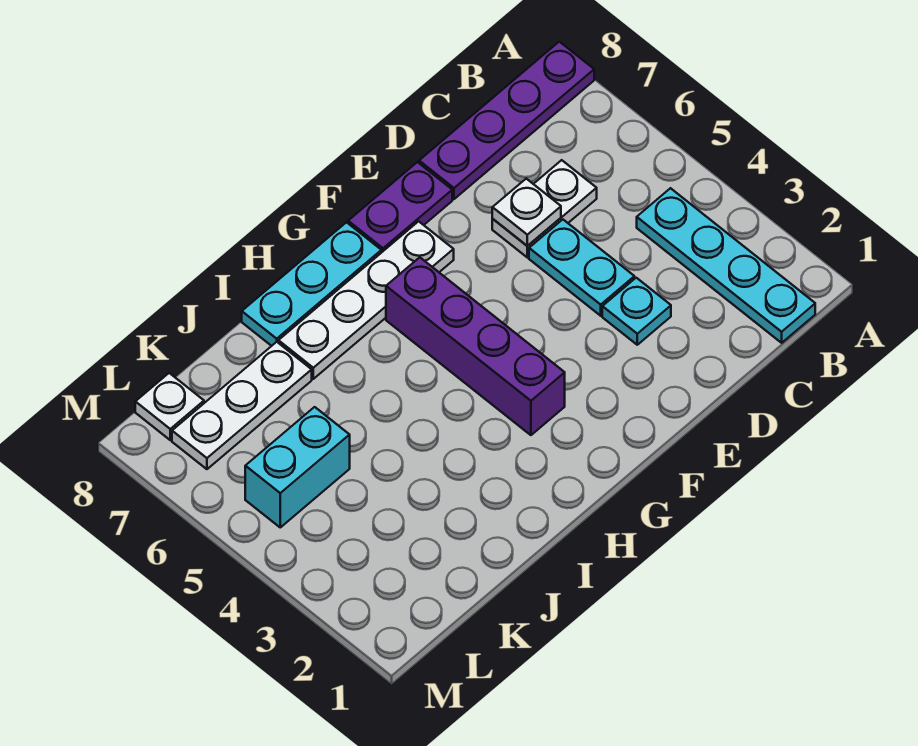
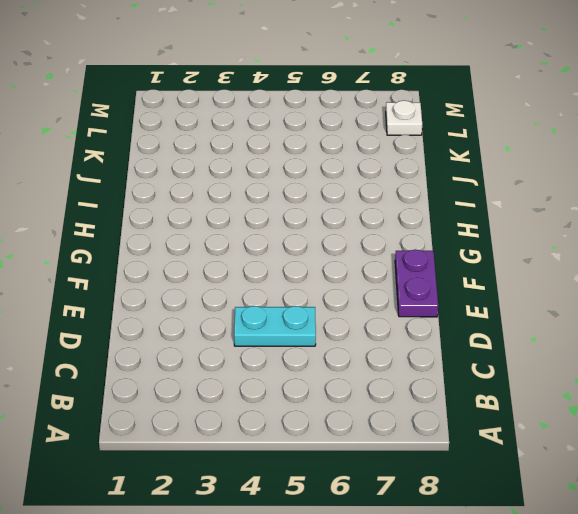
none -> purple plate A8:D8 level 1
none -> cyan plate B1:B4 level 1
none -> white plate C6:D6 level 1

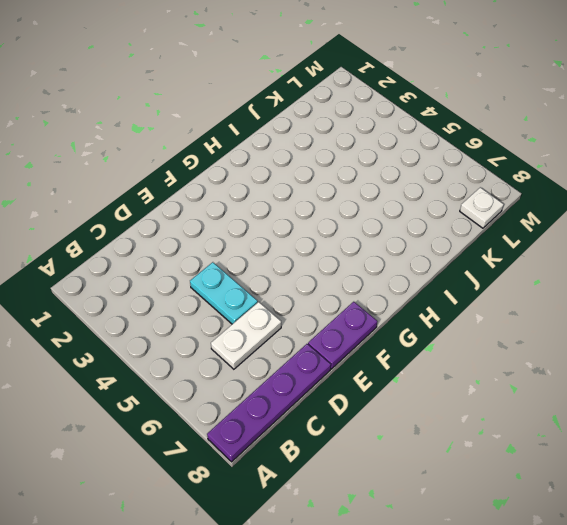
none -> cyan plate B1:B4 level 1
none -> cyan plate D3 level 1
none -> white plate F7:I7 level 1

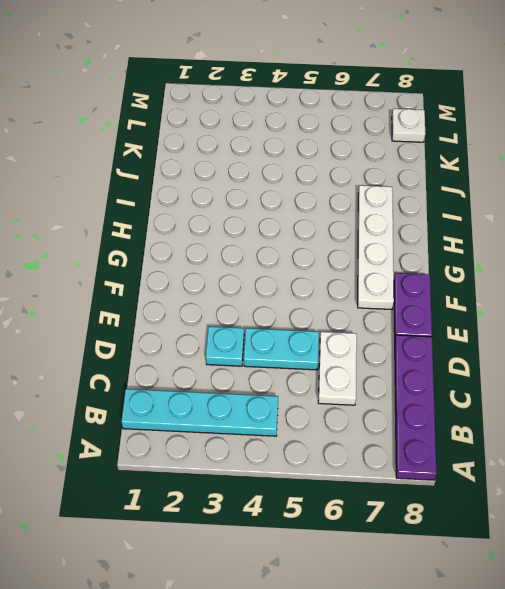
none -> purple brick G3:G6 level 1
none -> cyan plate G8:I8 level 1
none -> white plate J7:L7 level 1

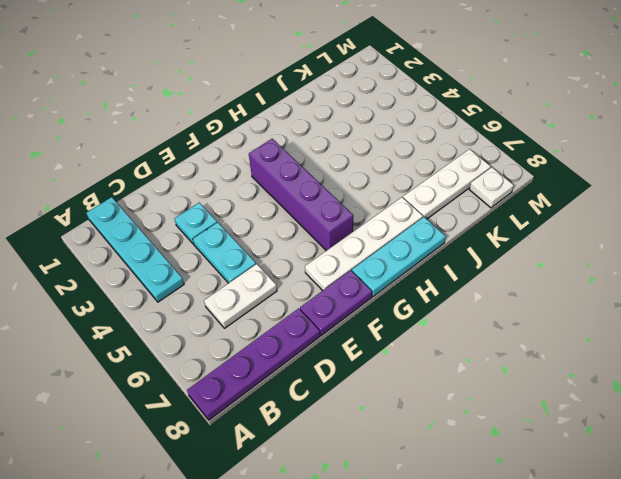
none -> cyan brick K5:L5 level 1
none -> white plate D6 level 2

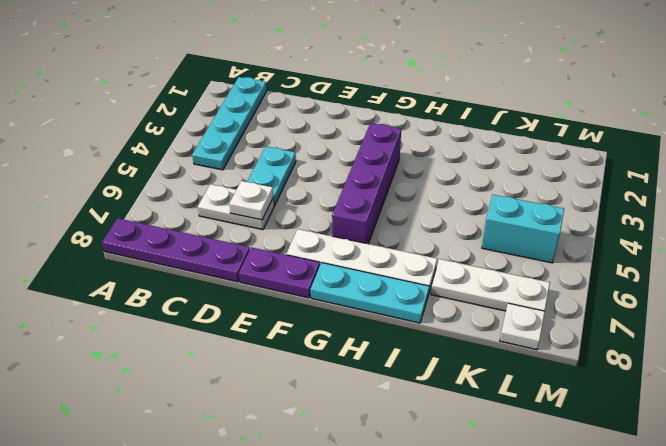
none -> cyan plate D3 level 1

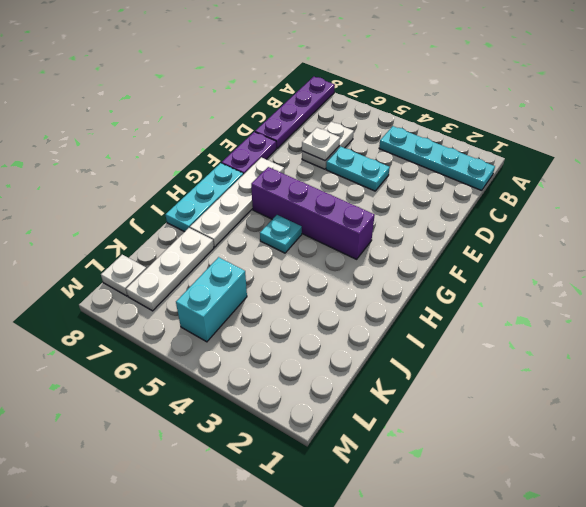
cyan plate H5 level 1 -> cyan plate D3 level 1

